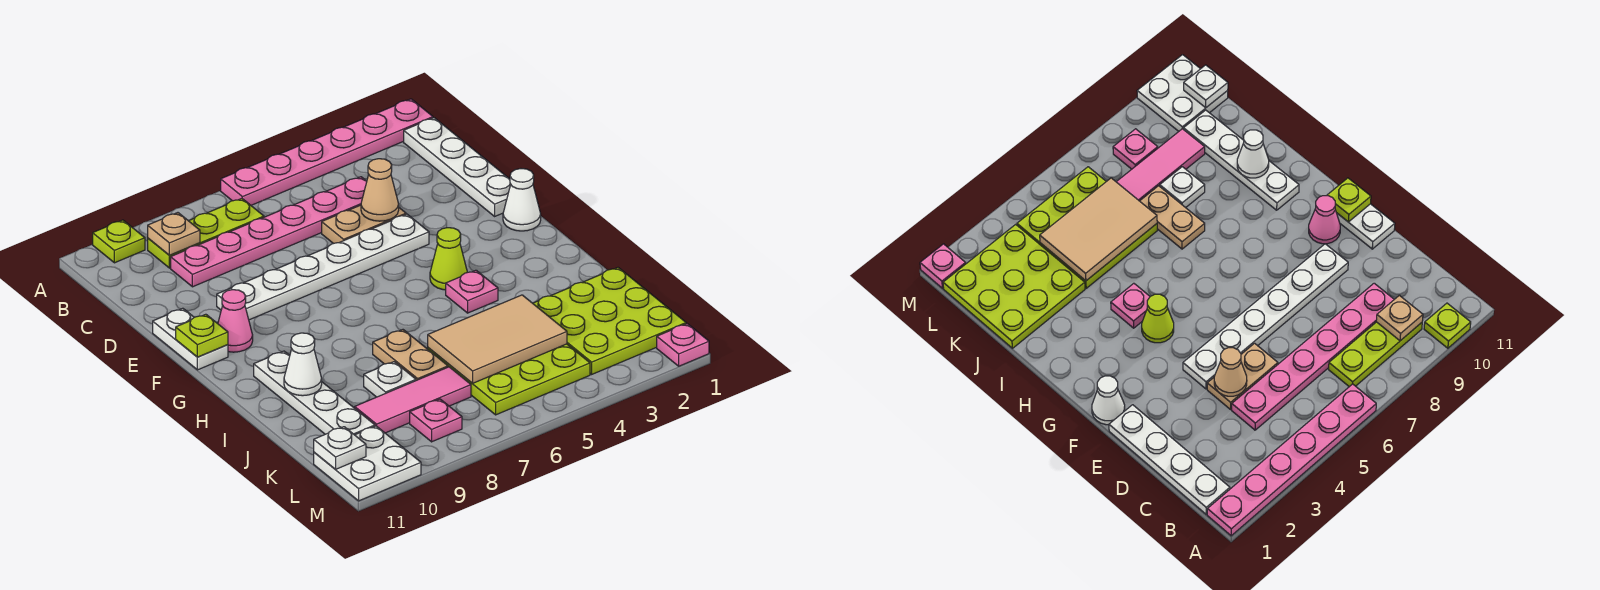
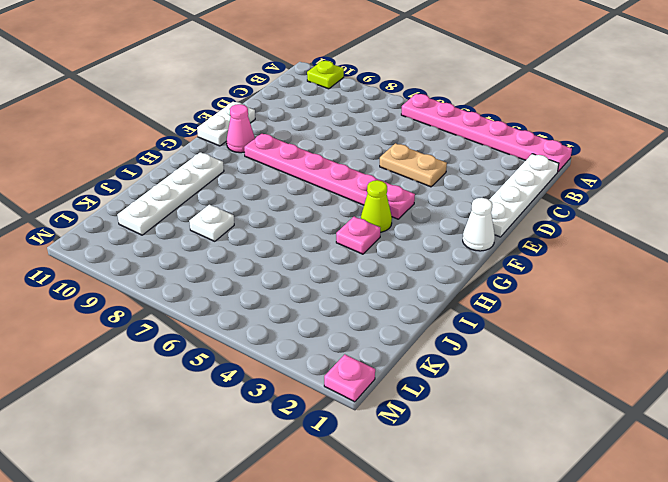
pink plate F4:F9 level 1 -> pink plate C4:C9 level 1
none -> lime plate B7:B9 level 1
none -> white plate E4:E9 level 1
none -> tan plate I7:J7 level 1

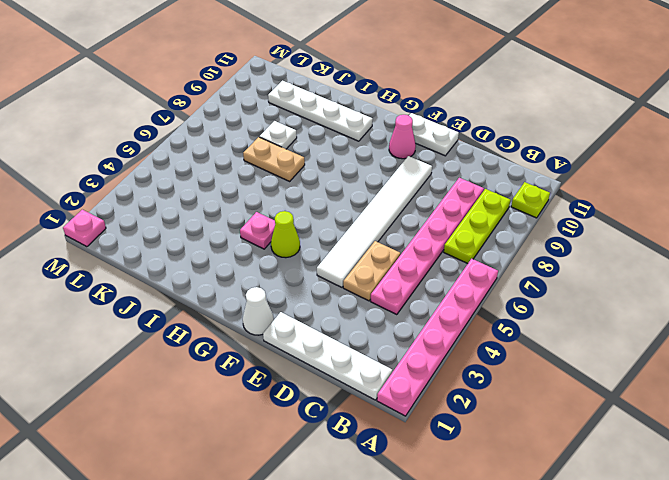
white tile E4:E9 level 1 -> white plate E4:E9 level 1
none -> lime plate J1:L3 level 1
none -> lime plate J4:L6 level 1
none -> pink tile K7:K9 level 1

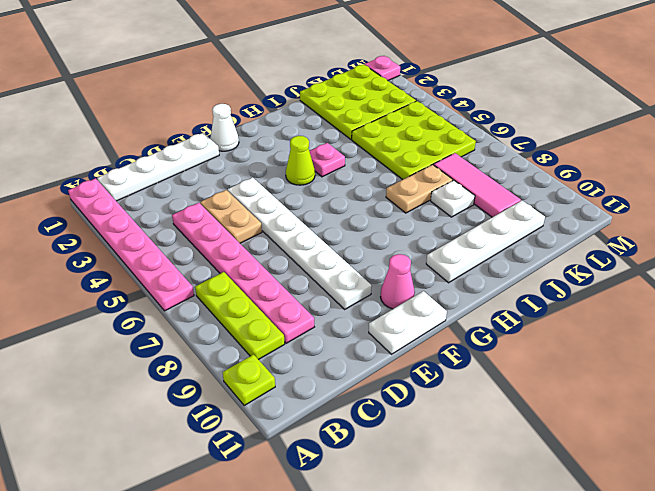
none -> pink plate L8 level 1
none -> white plate L10:M11 level 1
none -> tan plate B9 level 2

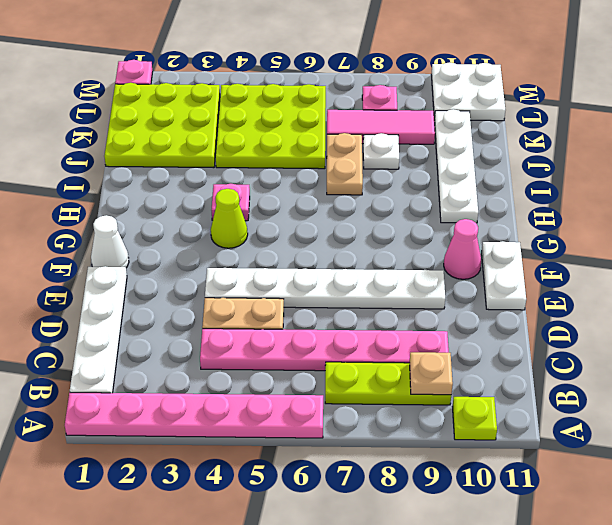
none -> tan cone D4 level 2
none -> lime plate F11 level 2
none -> white cone I10 level 2

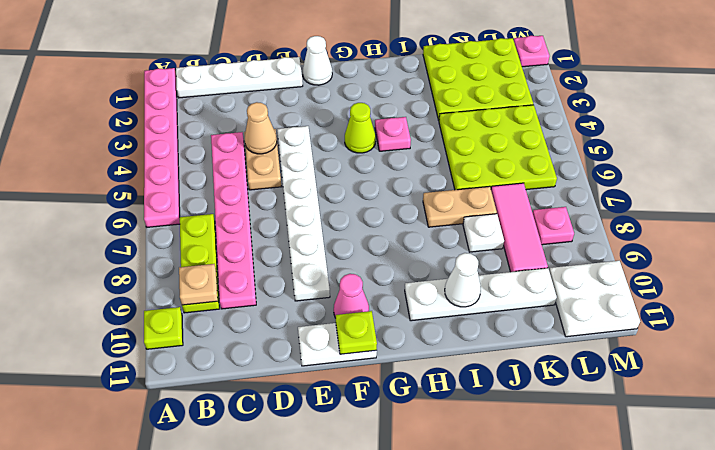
none -> tan tile J4:K6 level 2
none -> white plate L11 level 2

